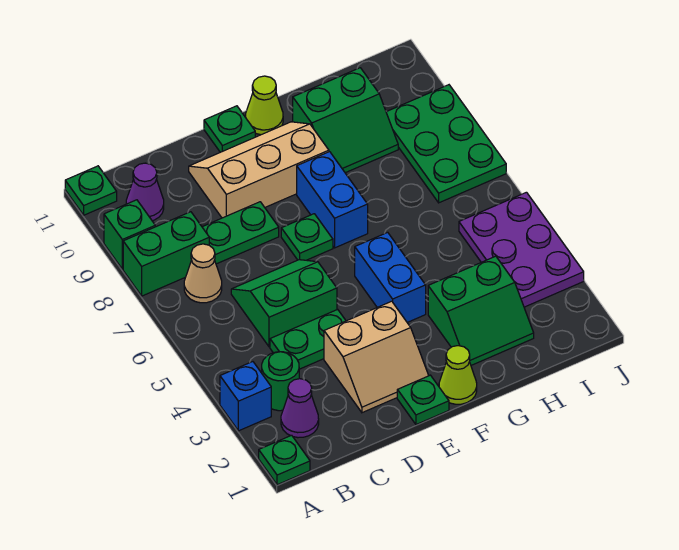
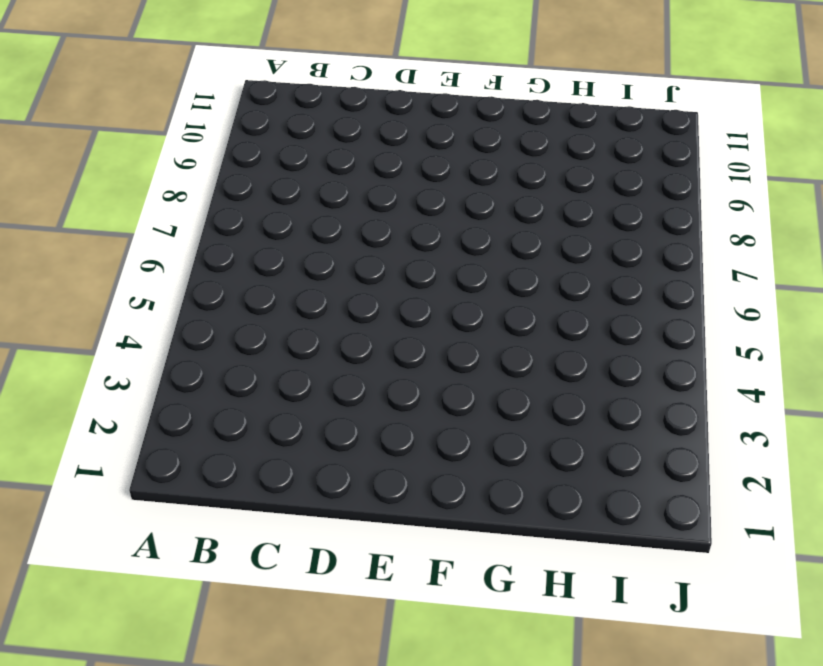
none -> green plate A1 level 1
none -> blue brick A3 level 1
none -> green brick A8:B8 level 1

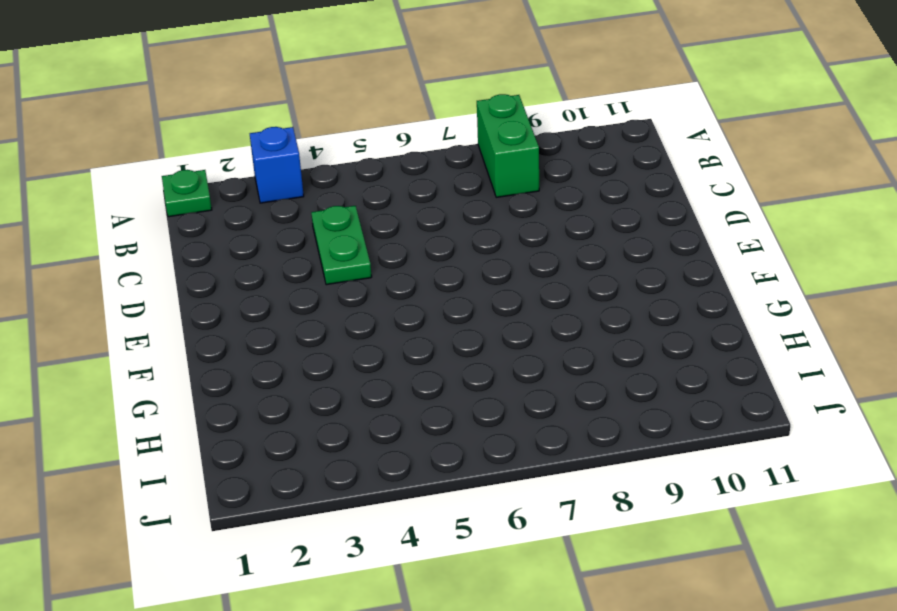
none -> green brick A9 level 1
none -> green plate A11 level 1
none -> purple cone B2 level 1

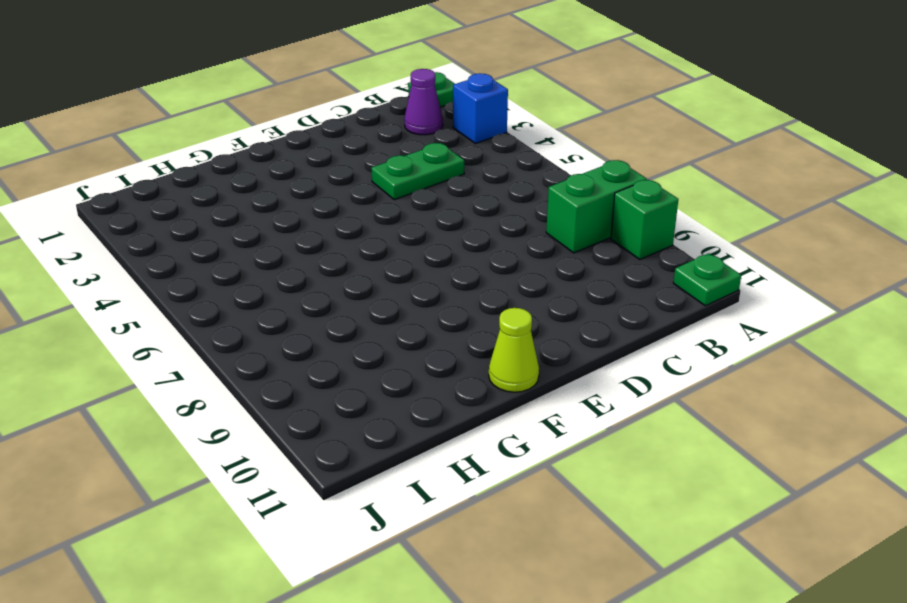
none -> green round brick B3 level 1
none -> tan cone B7 level 1
none -> purple cone B10 level 1

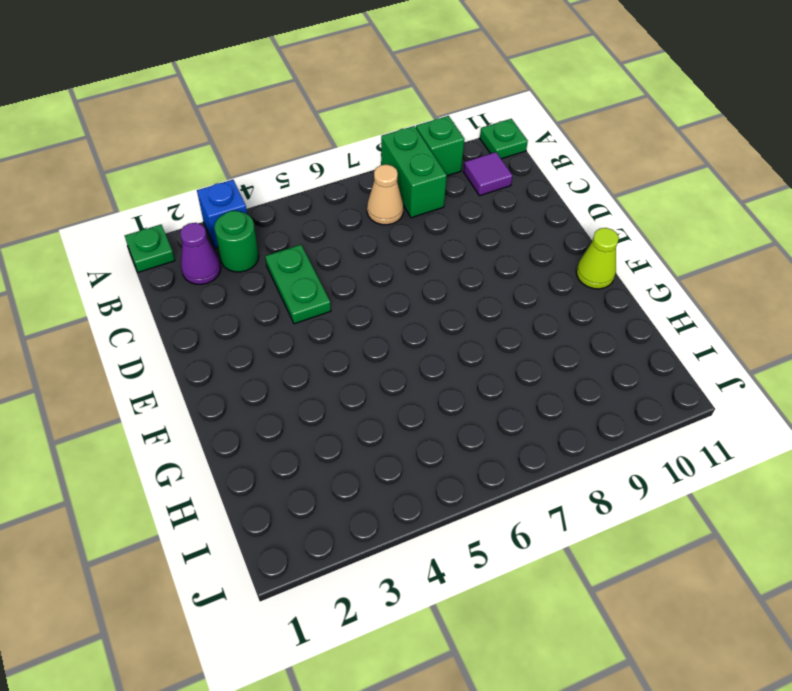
purple tile B10 level 1 -> purple cone B10 level 1
none -> green slope C5:D6 level 1 top 5
none -> green plate C8:D8 level 1
none -> tan slope D2:E3 level 1 top 3

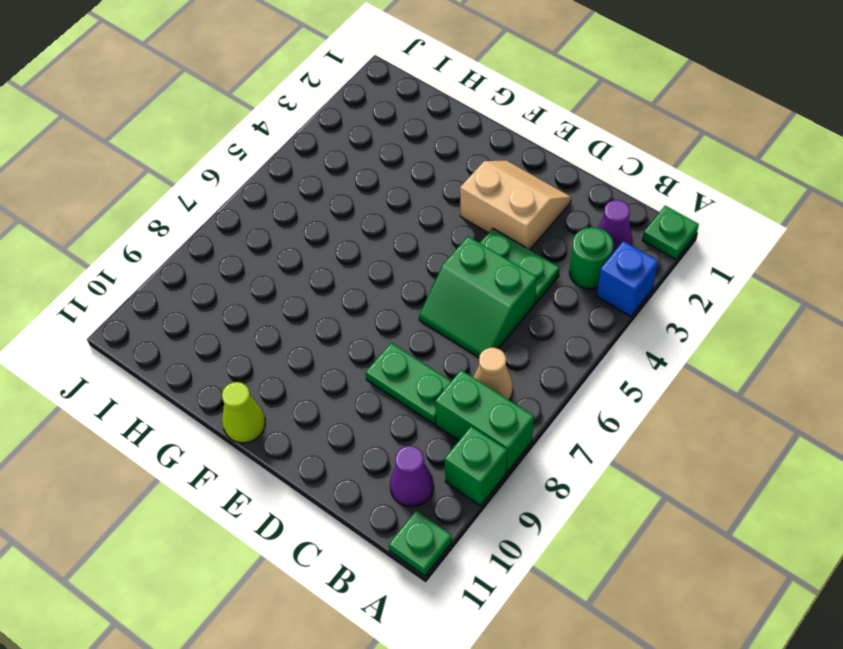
none -> tan slope D9:F10 level 1 top 9
none -> green plate E1 level 1
none -> green plate E7 level 1

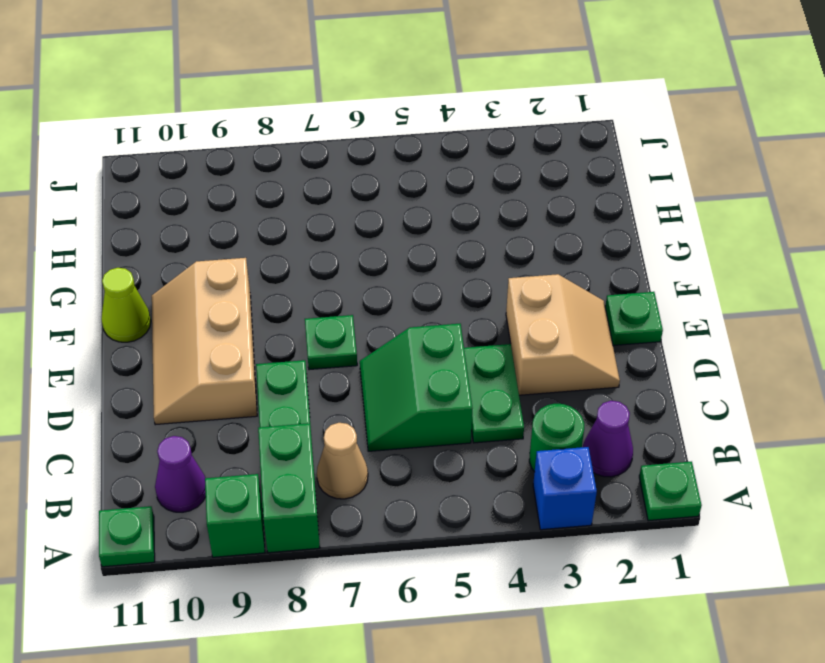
none -> green plate E11 level 1
none -> lime cone F1 level 1
none -> blue brick F4:F5 level 1

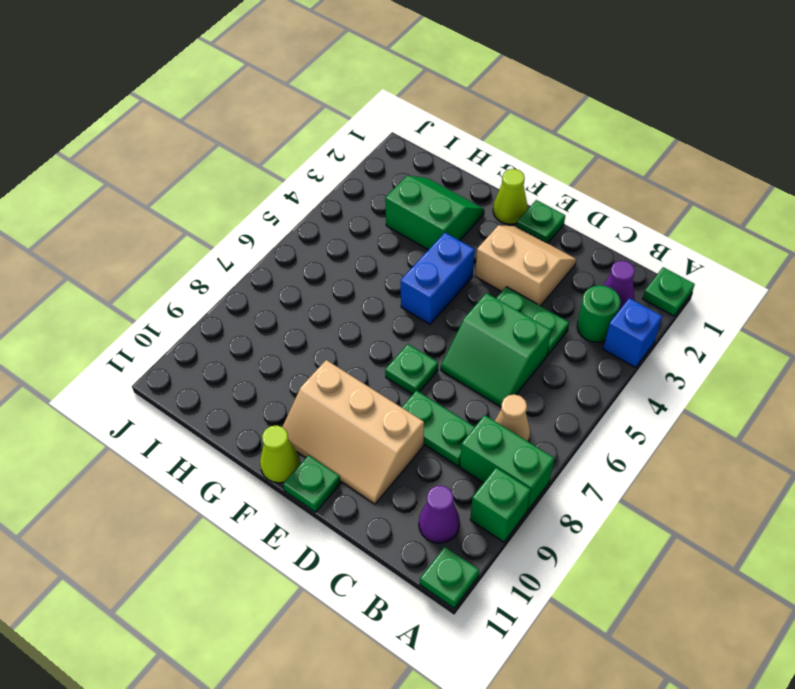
none -> blue brick F7:F8 level 1
none -> green slope G9:H10 level 1 top 10
none -> purple plate I3:J5 level 1

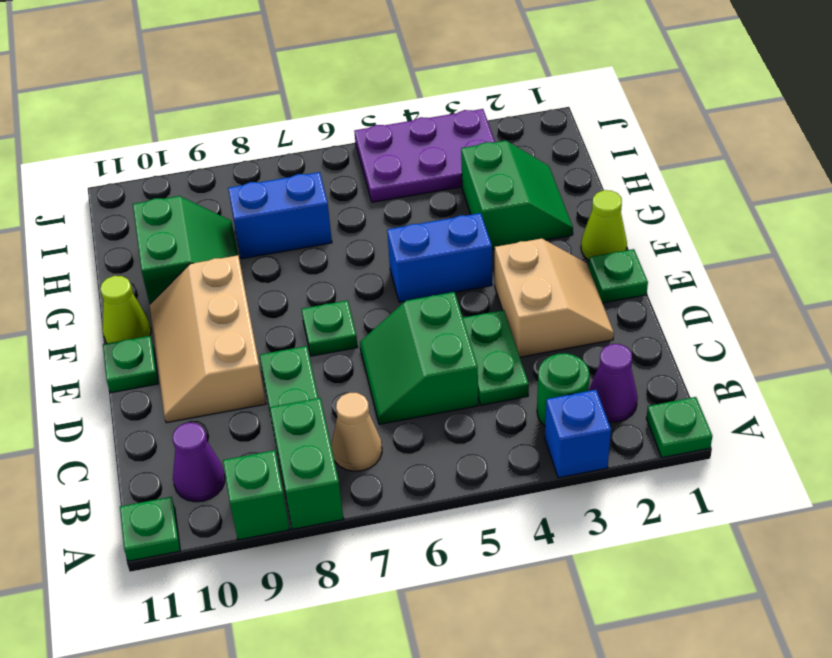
blue brick H7:H8 level 1 -> blue brick F7:F8 level 1
none -> green plate I7:J9 level 1

